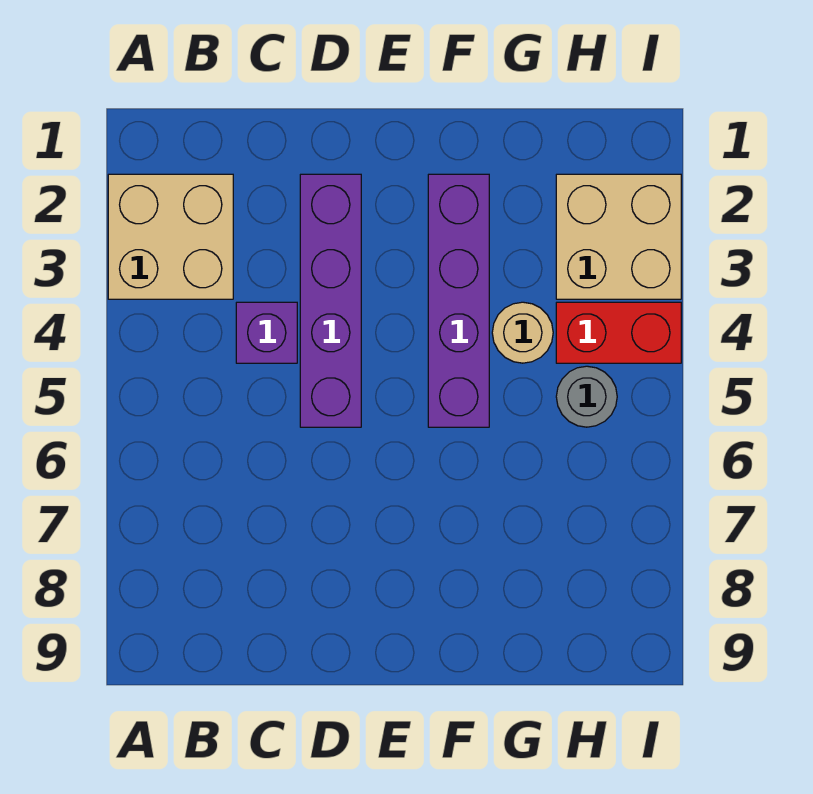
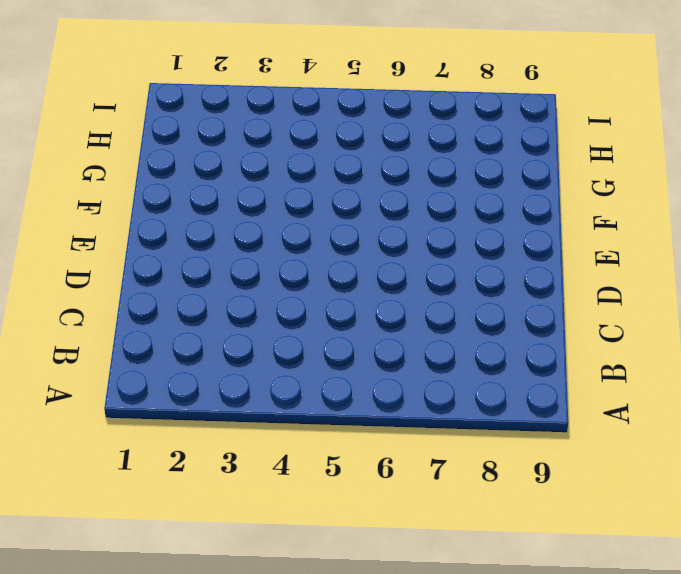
none -> tan brick A2:B3 level 1
none -> purple brick C4 level 1

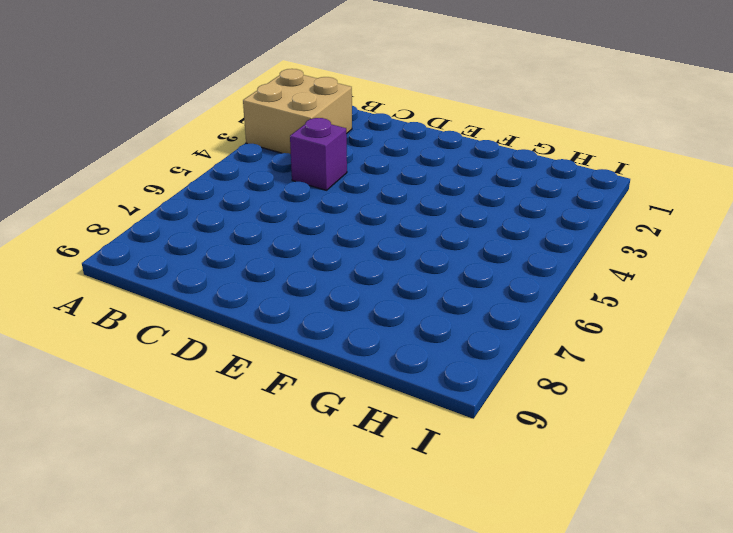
none -> purple brick D2:D5 level 1
none -> purple brick F2:F5 level 1

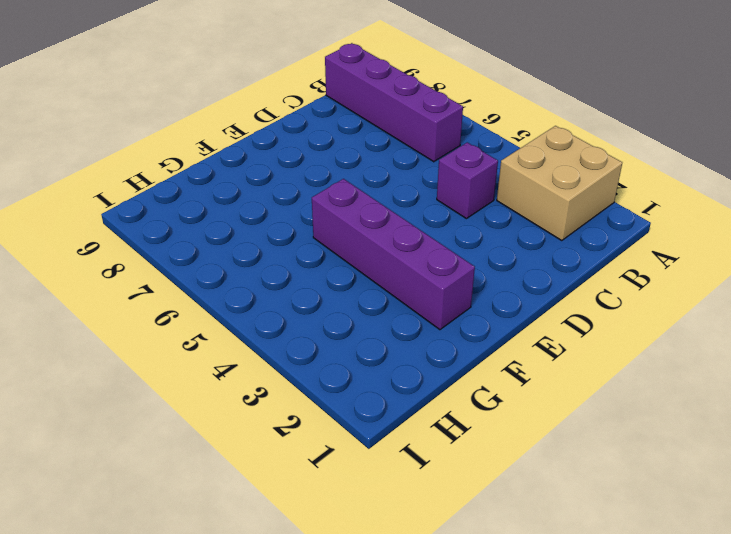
purple brick B6:B9 level 1 -> purple brick D2:D5 level 1
none -> tan round brick G4 level 1
none -> tan brick H2:I3 level 1

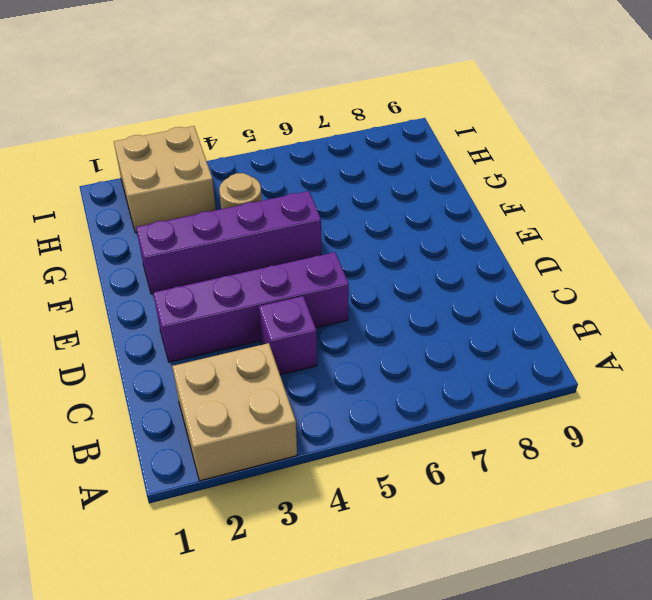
none -> red brick H4:I4 level 1
none -> grey round brick H5 level 1

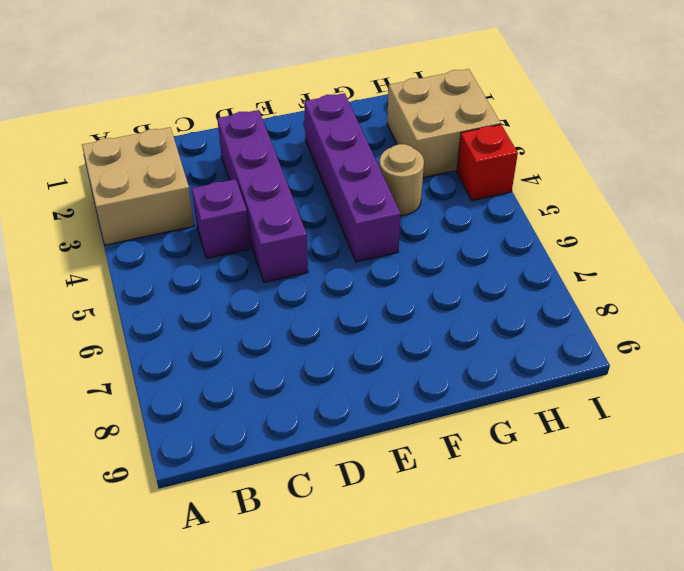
red brick I4 level 1 -> red brick H4:I4 level 1
none -> grey round brick H5 level 1

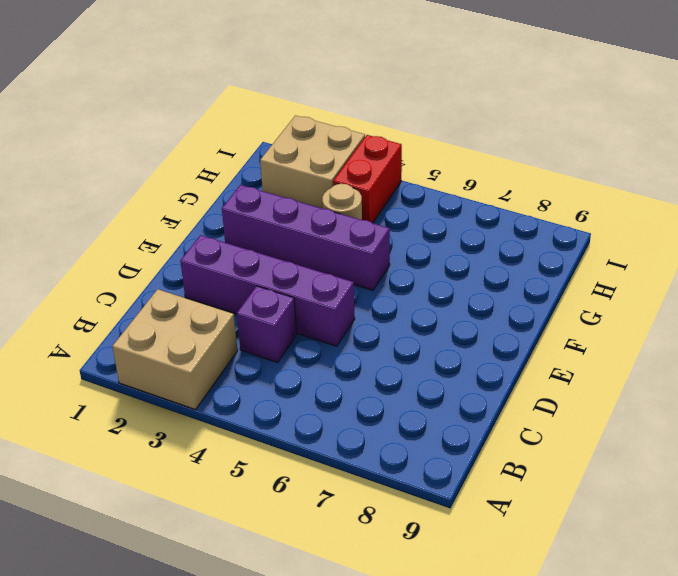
none -> grey round brick H5 level 1

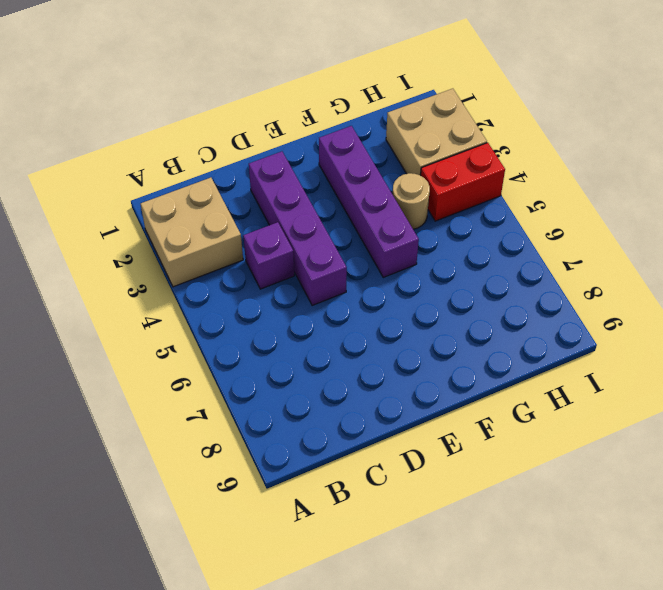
none -> grey round brick H5 level 1

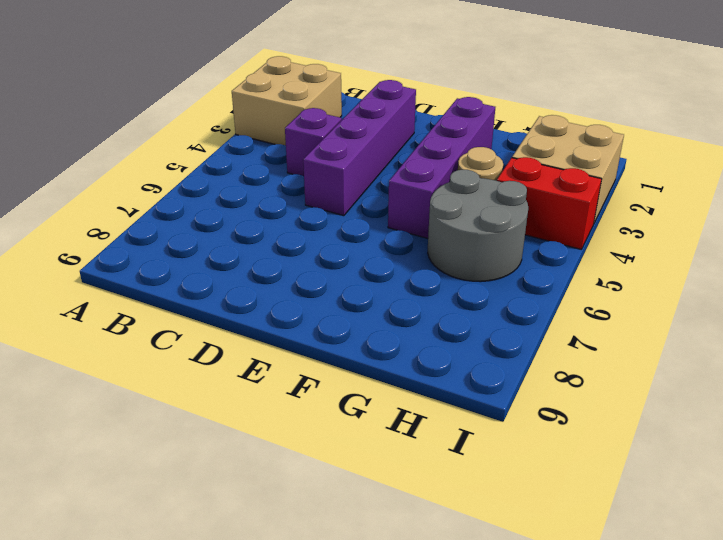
grey round brick G5:H6 level 1 -> grey round brick H5 level 1

